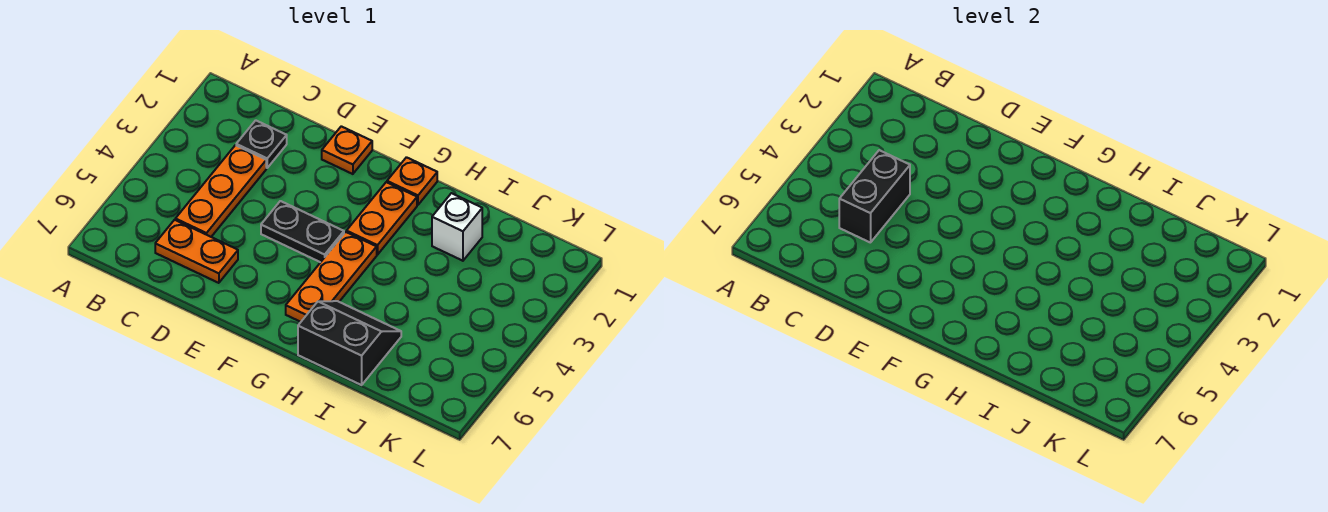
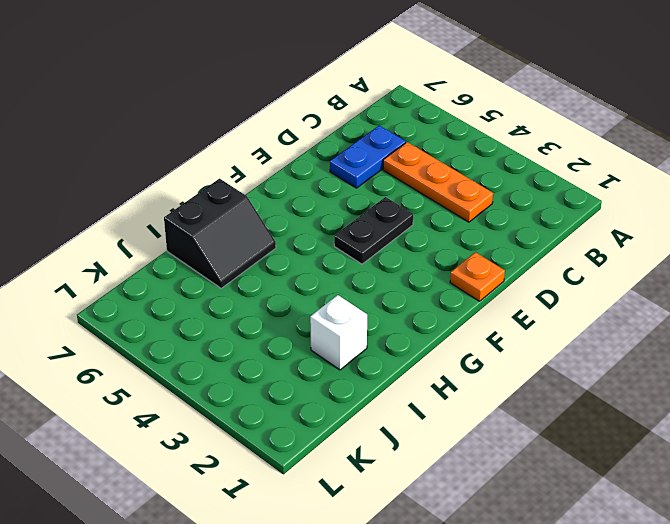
blue plate C6:D6 level 1 -> orange plate C6:D6 level 1
none -> black plate C2 level 1
none -> orange plate G1 level 1

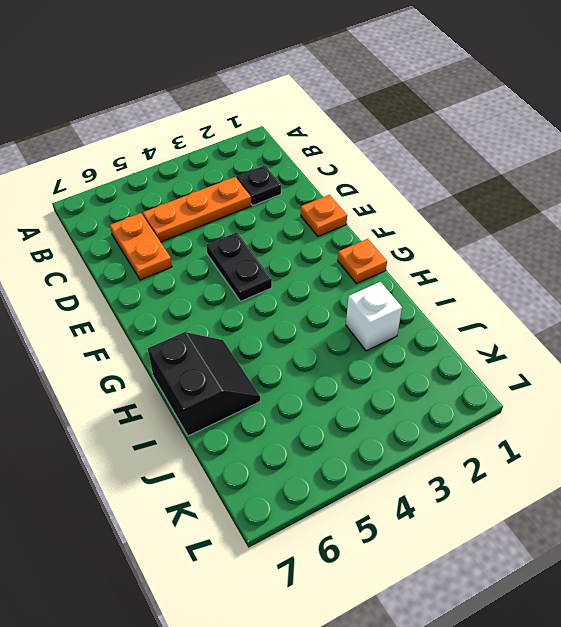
none -> orange plate G2:G3 level 1
none -> orange plate G4:G6 level 1

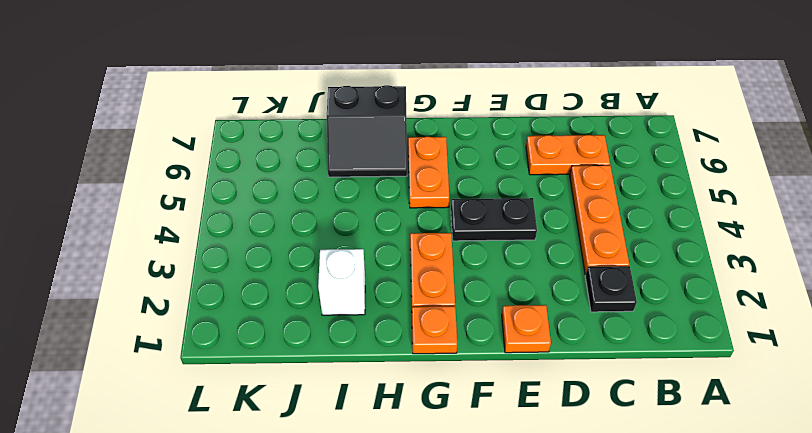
orange plate G5:G6 level 1 -> orange plate G4:G6 level 1
none -> black brick C4:C5 level 2

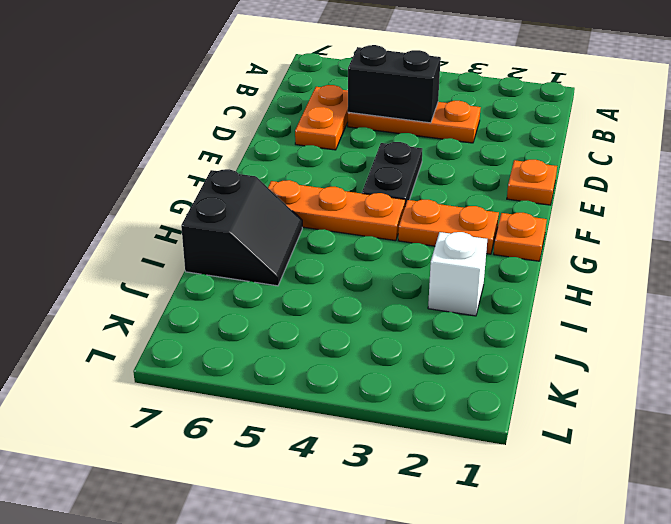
none -> black plate C2 level 1

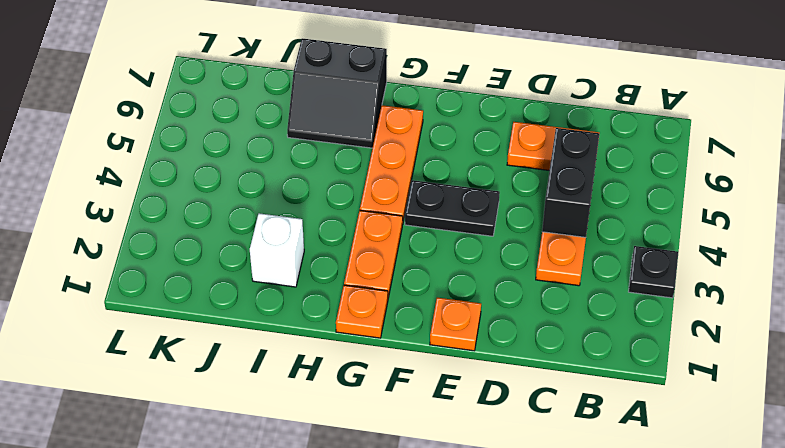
black plate A3 level 1 -> black plate C2 level 1

